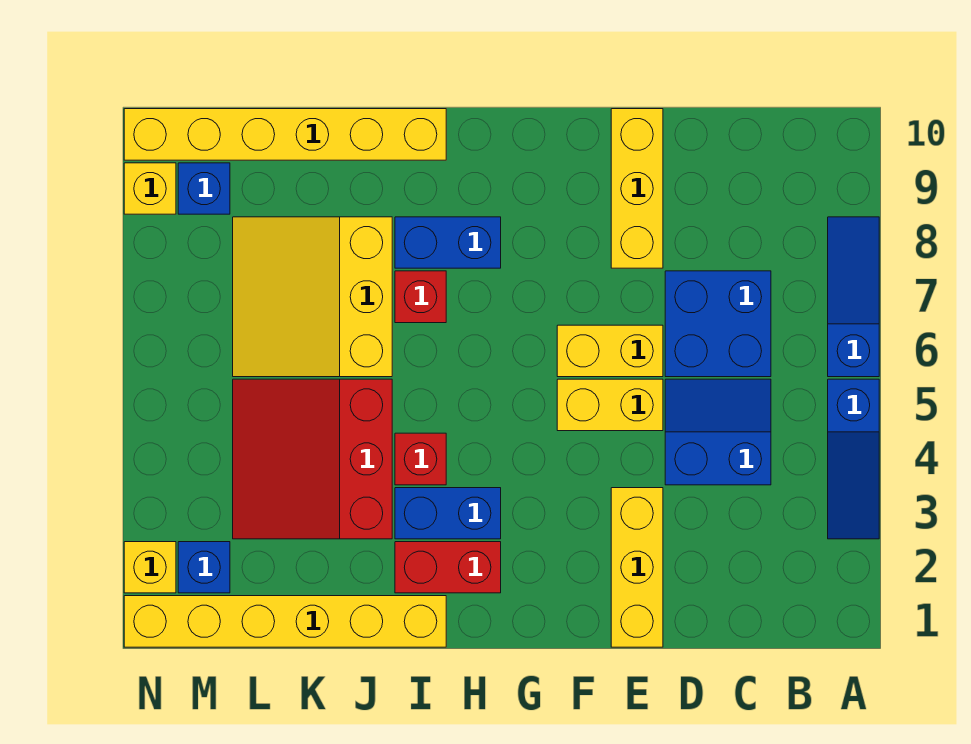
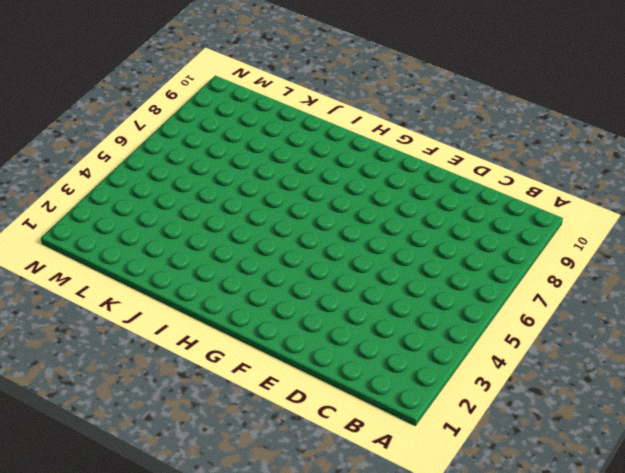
none -> blue slope A3:A5 level 1 top 5
none -> blue slope A6:A8 level 1 top 6
none -> blue slope C4:D5 level 1 top 4

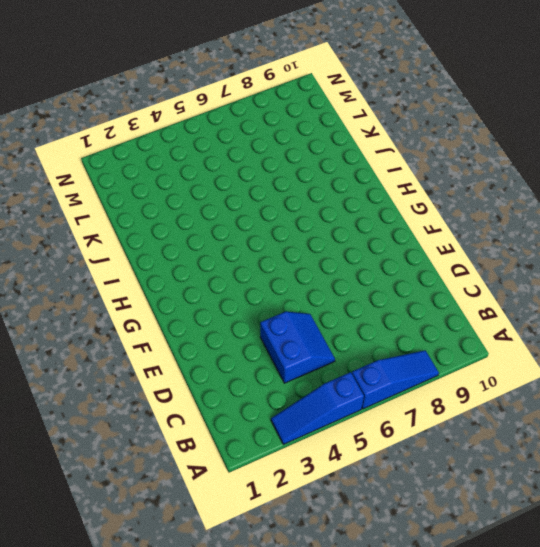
none -> blue brick C6:D7 level 1
none -> yellow brick E1:E3 level 1
none -> yellow brick E5:F5 level 1

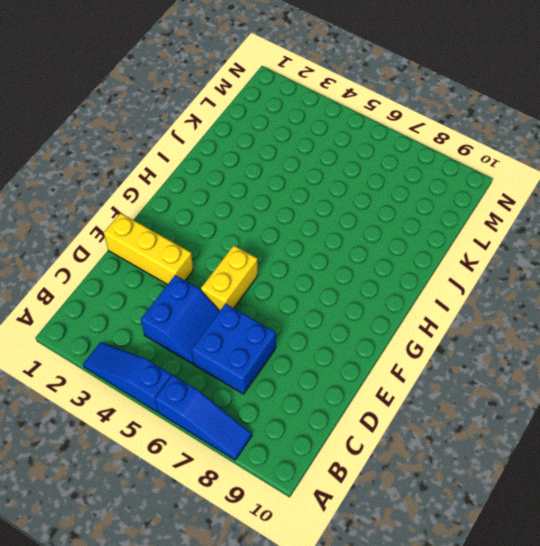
none -> yellow brick E6:F6 level 1
none -> yellow brick E8:E10 level 1
none -> red brick H2:I2 level 1

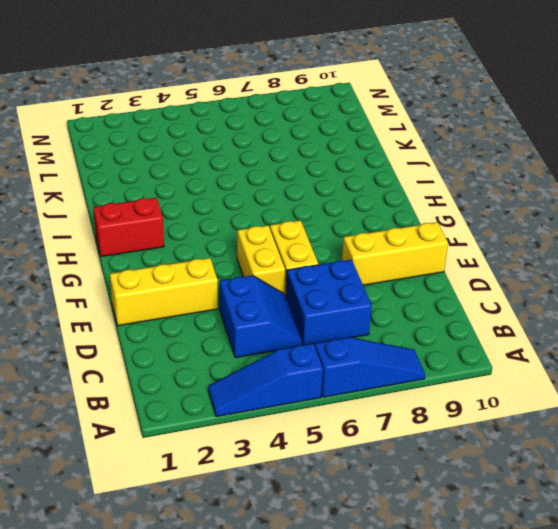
red brick H1:H2 level 1 -> red brick H2:I2 level 1
none -> blue brick H3:I3 level 1
none -> blue brick H8:I8 level 1
none -> yellow brick I1:N1 level 1

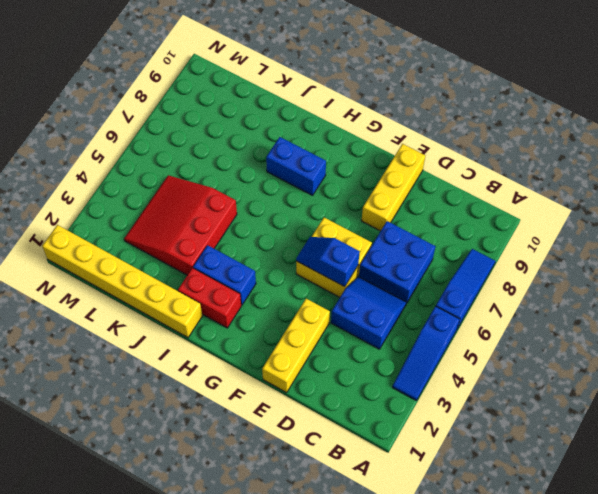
blue slope E5:F5 level 2 top E -> none
none -> red brick I4 level 1
none -> red brick I7 level 1
none -> yellow brick I10:N10 level 1

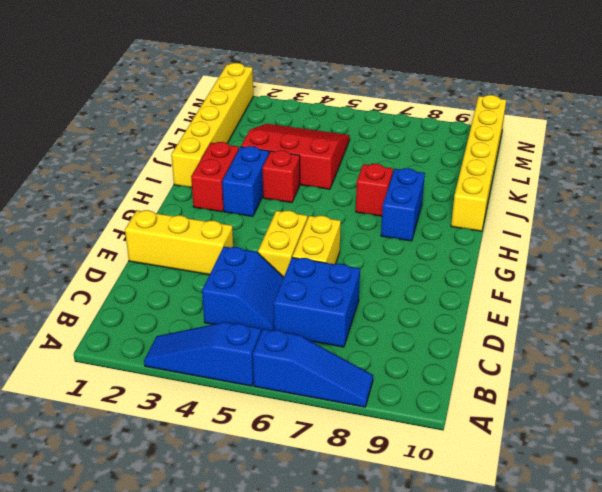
none -> yellow brick E8:E10 level 1
none -> yellow slope J6:L8 level 1 top J
none -> blue brick M2 level 1

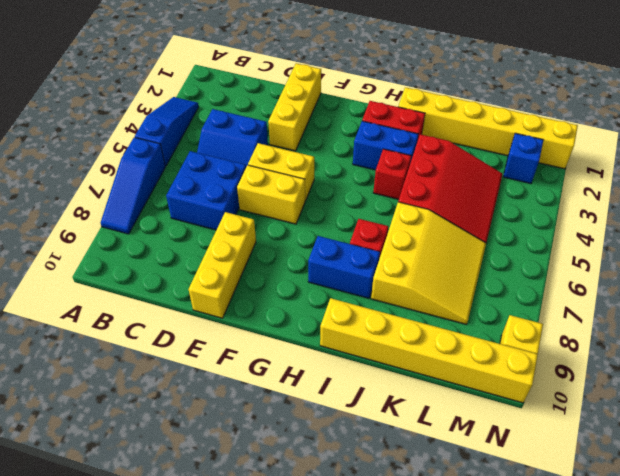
none -> blue brick M9 level 1
none -> yellow brick N2 level 1

